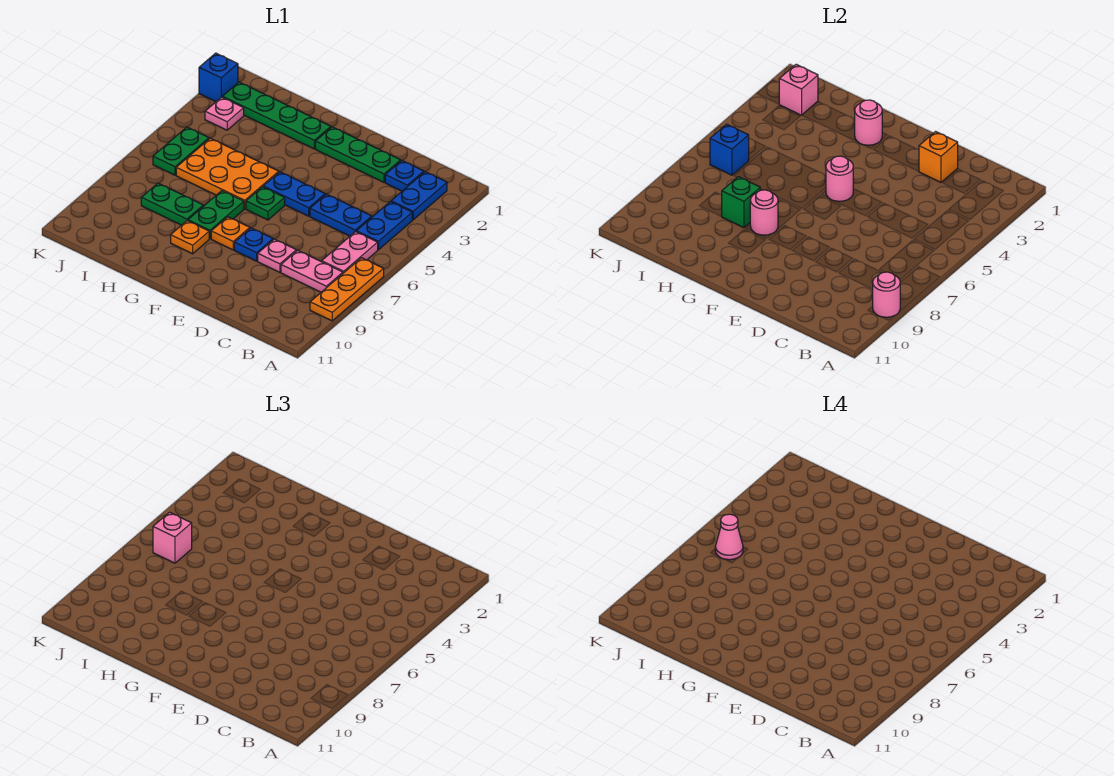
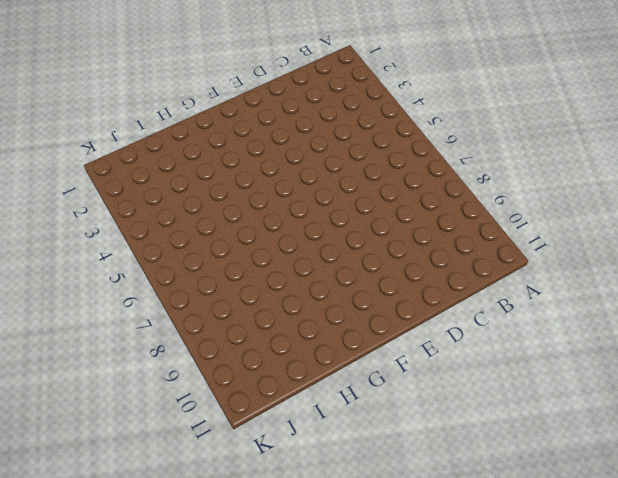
none -> orange plate A7:A9 level 1
none -> blue plate B2:B3 level 1
none -> blue plate B4:B5 level 1
none -> pink plate B6:B7 level 1

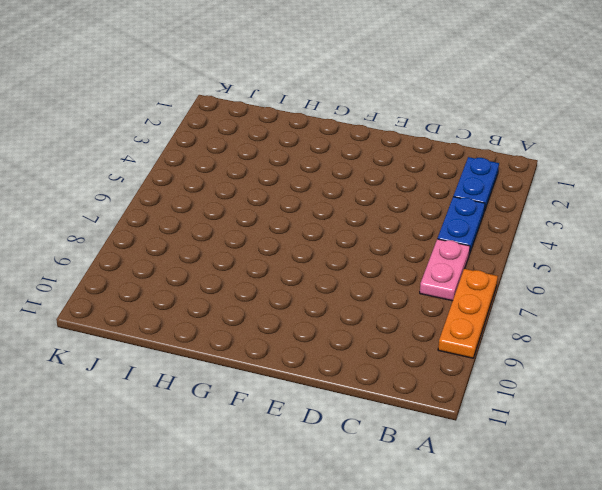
none -> pink plate B8:C8 level 1
none -> blue plate C2 level 1
none -> blue plate C5:D5 level 1
none -> green plate D2:F2 level 1

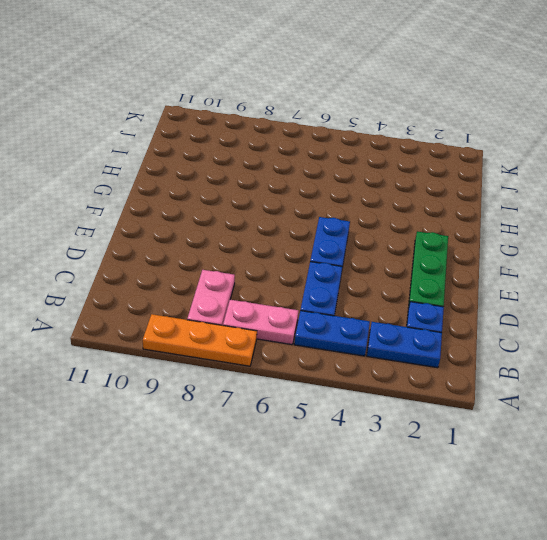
none -> pink plate D8 level 1
none -> blue plate E8 level 1
none -> green plate F6 level 1
none -> orange plate F8 level 1

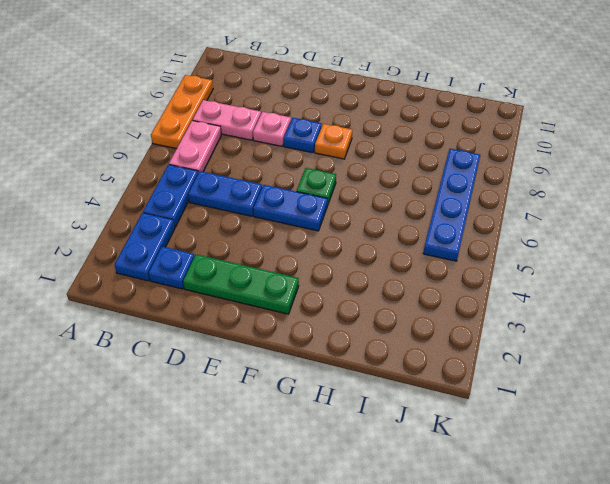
blue plate J5:J8 level 1 -> green plate J5:J6 level 1
none -> green plate G2:J2 level 1
none -> orange plate G5:I6 level 1
none -> green plate G7:G8 level 1
none -> orange plate G9 level 1

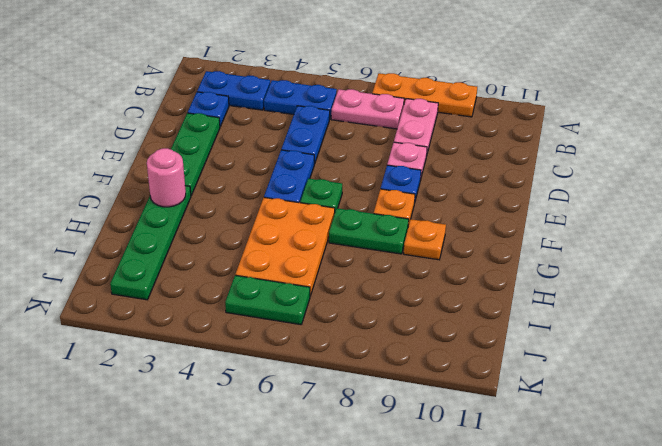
none -> green plate H8:I8 level 1
none -> pink plate J3 level 1
none -> blue brick K2 level 1
none -> pink round brick A9 level 2

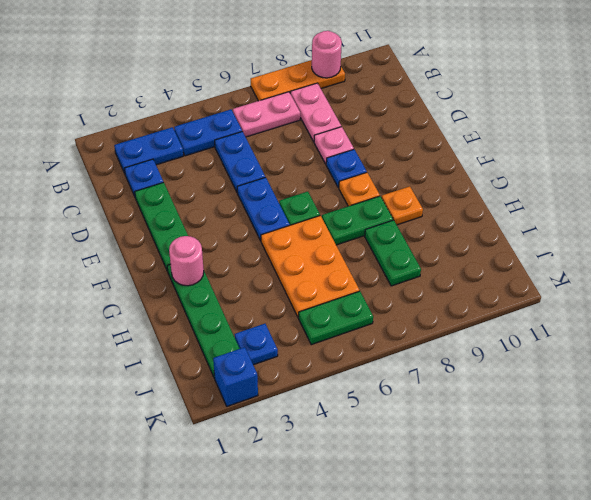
blue plate J3 level 1 -> pink plate J3 level 1
none -> orange brick D2 level 2
none -> pink round brick F5 level 2
none -> pink round brick G8 level 2
none -> green brick H8 level 2

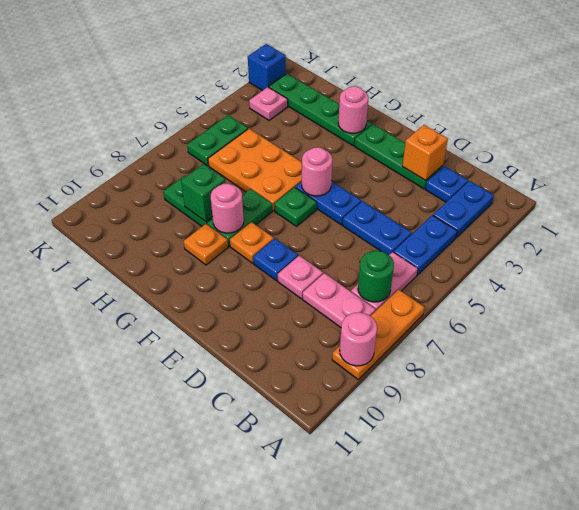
green round brick B7 level 2 -> none
none -> pink brick J2 level 2
none -> blue brick J6 level 2
none -> pink brick J6 level 3
none -> pink cone J6 level 4

